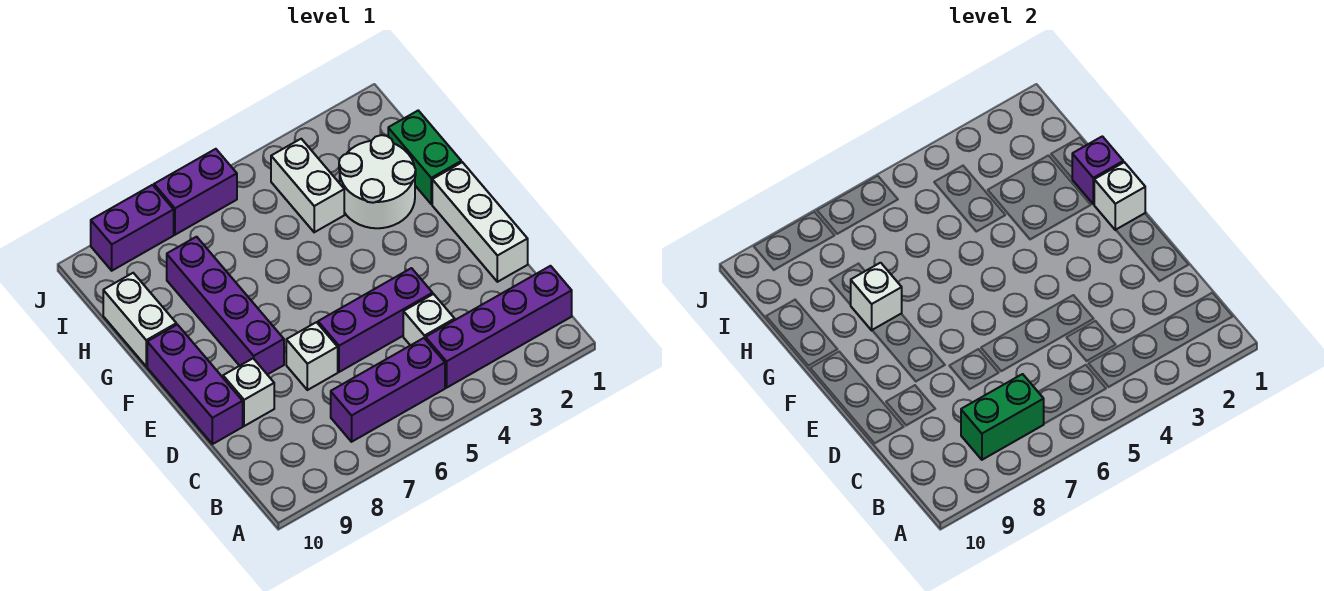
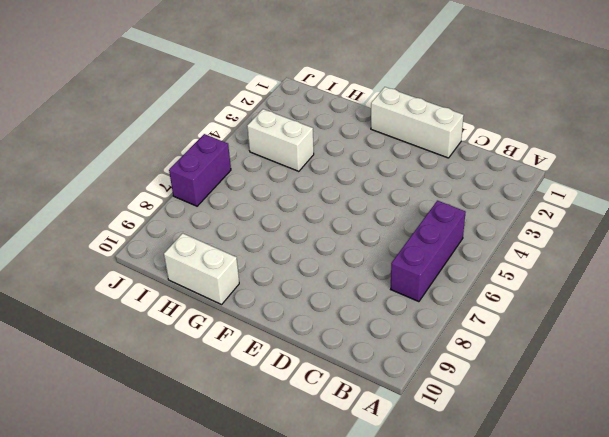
none -> purple brick B1:B4 level 1
none -> white brick C4 level 1
none -> purple brick D4:D6 level 1

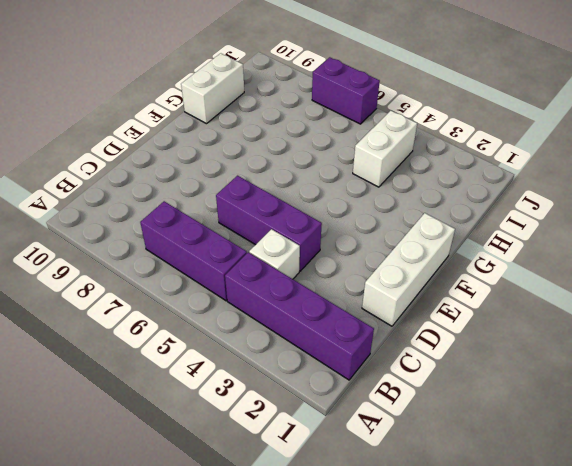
none -> white brick D7 level 1
none -> white brick D9 level 1
none -> purple brick D10:F10 level 1

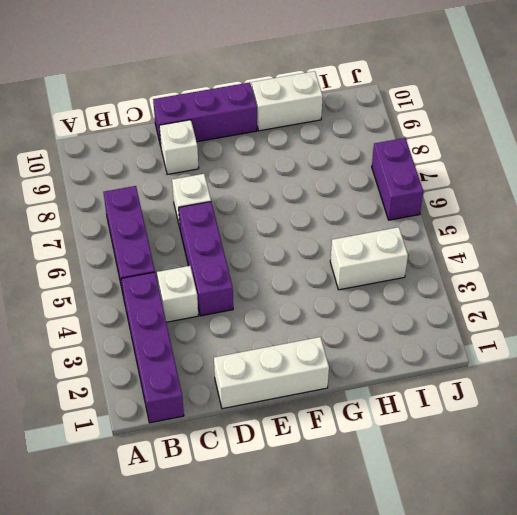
none -> purple brick E8:H8 level 1
none -> green brick G1:H1 level 1
none -> white round brick G2:H3 level 1

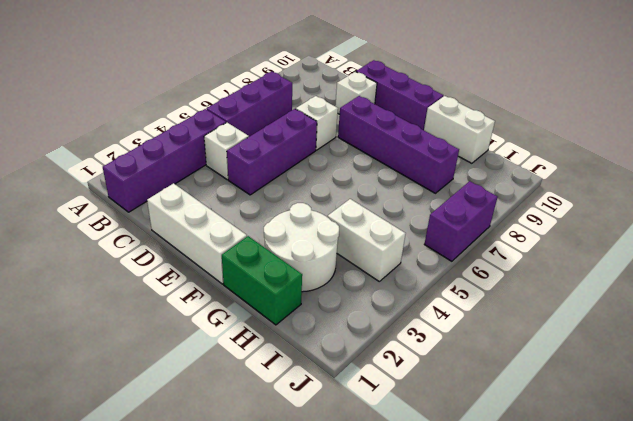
none -> purple brick J8:J9 level 1
none -> green brick B7:B8 level 2
none -> white brick F1 level 2

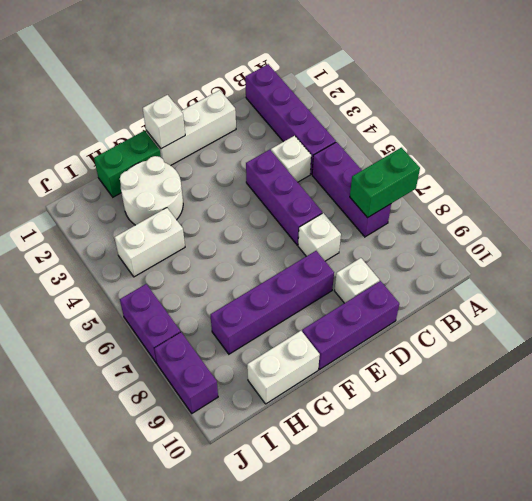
green brick A7:B7 level 2 -> green brick B7:B8 level 2
none -> purple brick G1 level 2
none -> white brick G8 level 2

